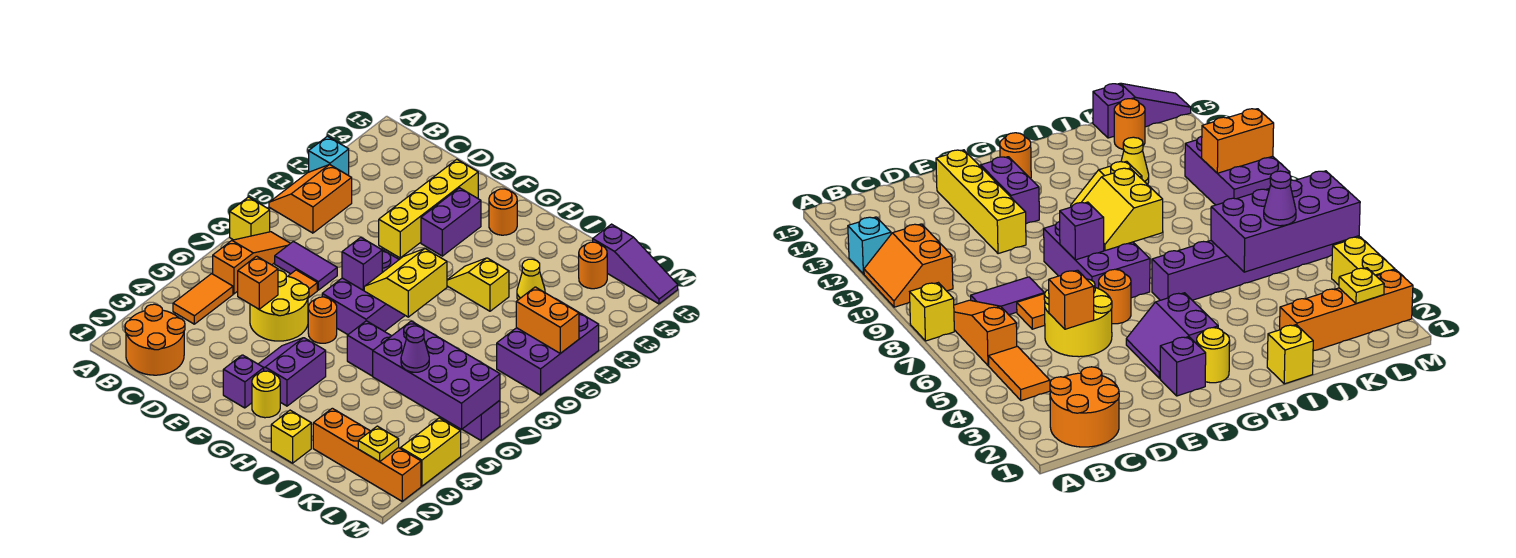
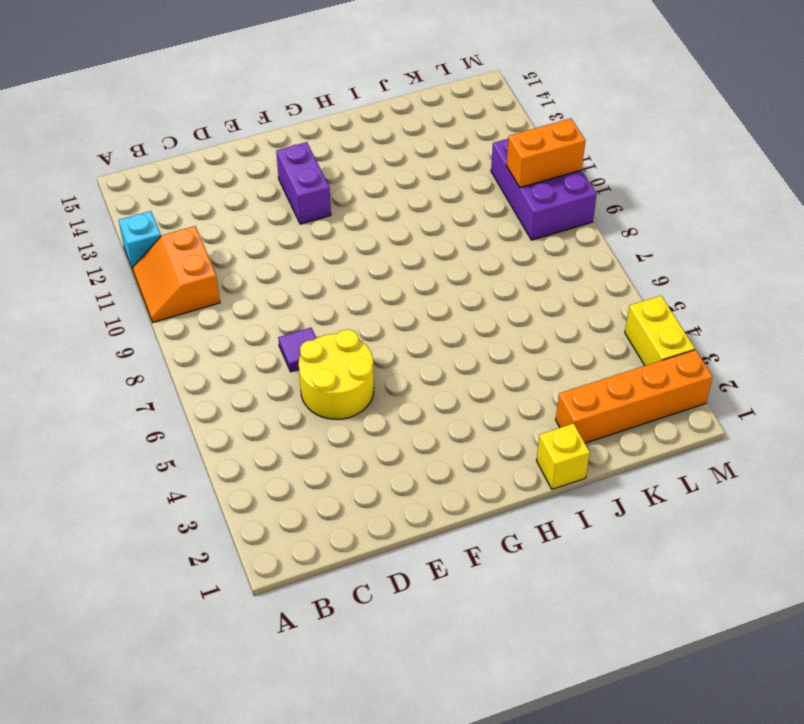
purple tile D7 level 1 -> orange tile D7 level 1
none -> yellow brick A8 level 1
none -> orange round brick B1:C2 level 1
none -> orange tile B4:B5 level 1
none -> orange slope B6:B8 level 1 top 6

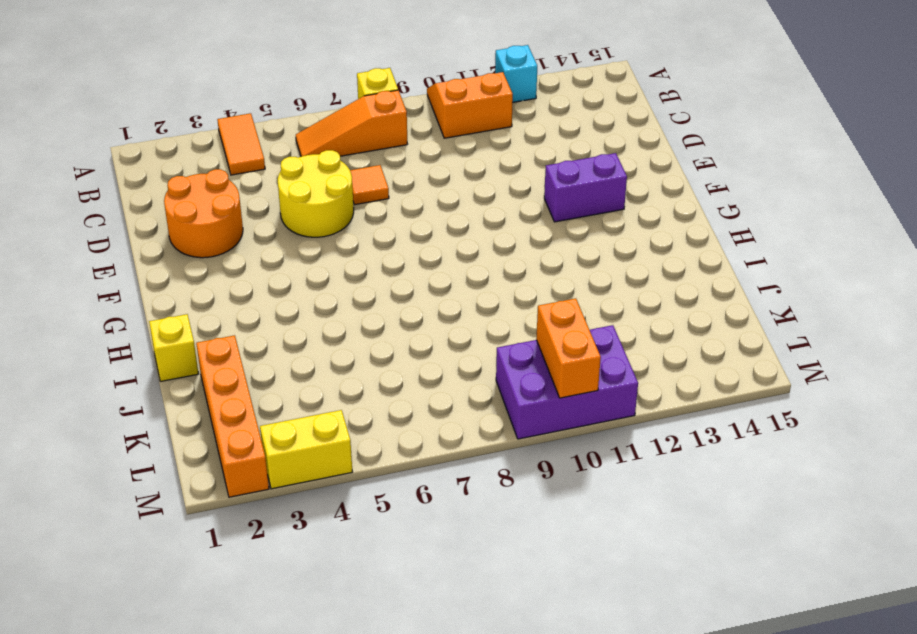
orange tile A4:B4 level 1 -> orange tile B4:B5 level 1
orange slope B6:B8 level 1 top 8 -> orange slope B6:B8 level 1 top 6
orange round brick D2:E3 level 1 -> orange round brick B1:C2 level 1
none -> purple tile C8:D8 level 1
none -> yellow brick E11:E14 level 1
none -> purple brick F2 level 1
none -> purple slope F3:G4 level 1 top G

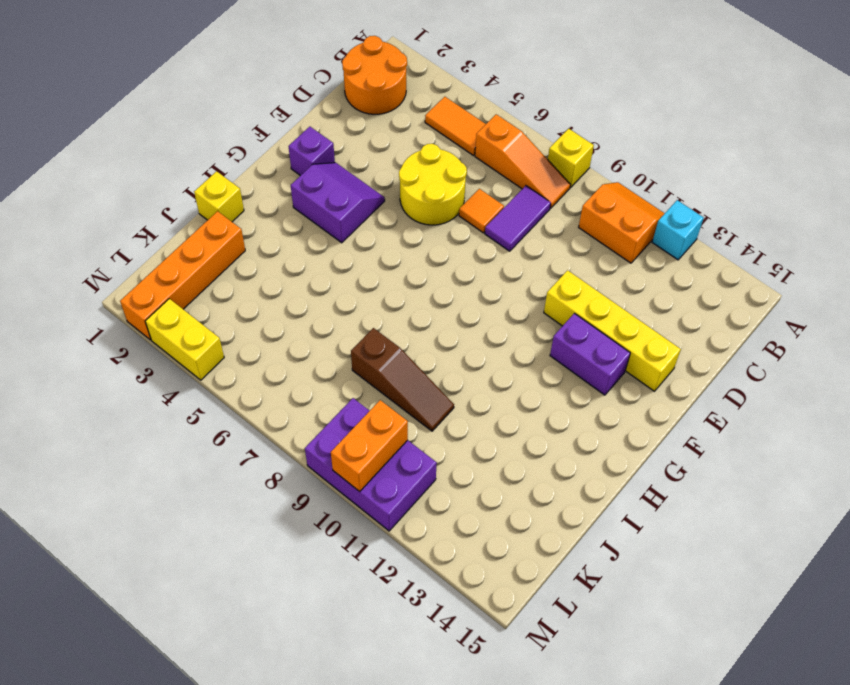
brown slope J8:J10 level 1 top 8 -> none
none -> orange round brick F6 level 1
none -> purple brick F7:G9 level 1
none -> yellow round brick G2 level 1
none -> orange round brick G14 level 1

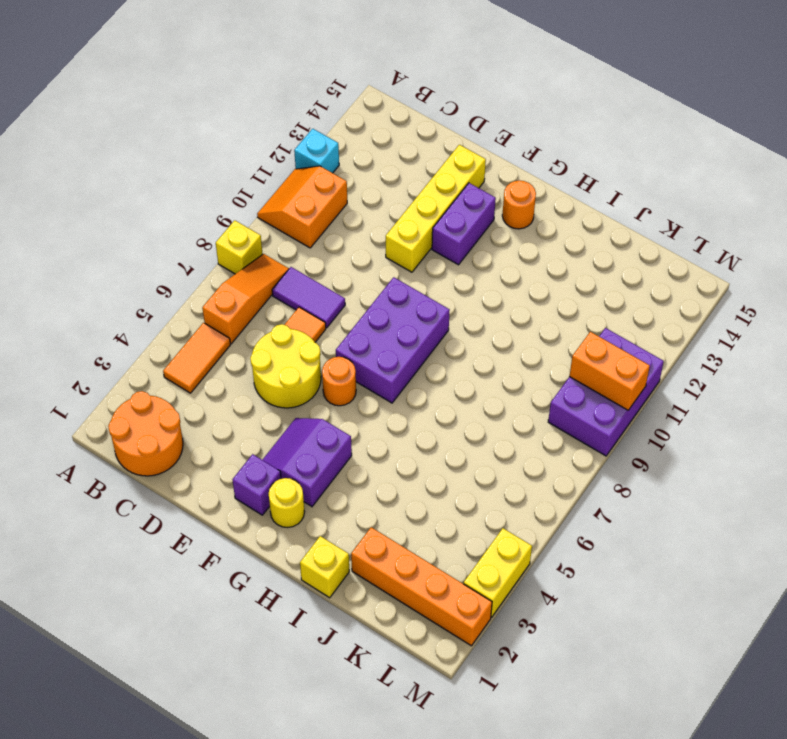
none -> purple brick H6:M6 level 1
none -> yellow slope H11:I11 level 1 top I
none -> yellow cone J12 level 1
none -> orange round brick K14 level 1

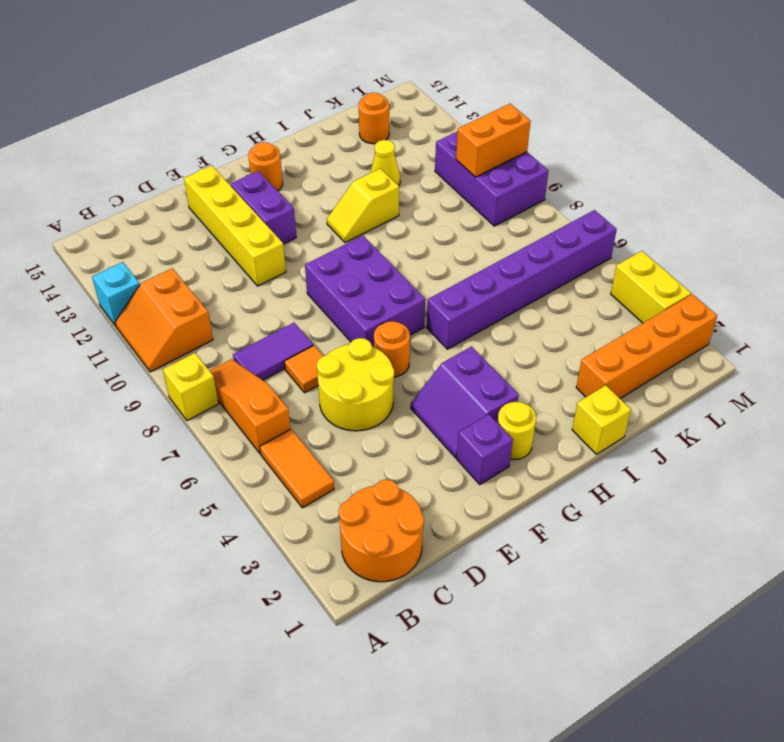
none -> purple slope K15:M15 level 1 top K
none -> orange brick D5 level 2
none -> purple brick F8 level 2
none -> yellow slope G8:H9 level 2 top H

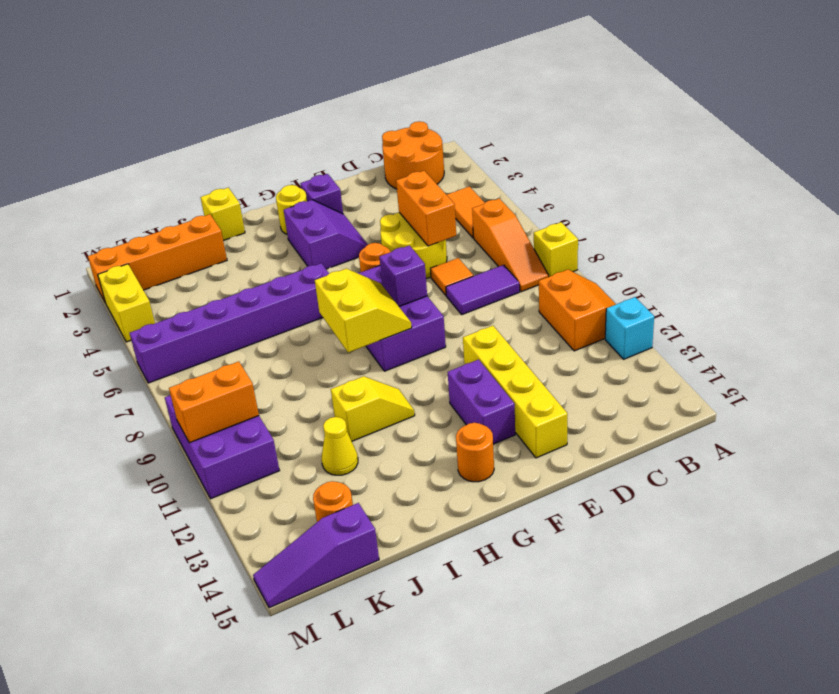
orange brick D5:D6 level 2 -> orange brick D5 level 2
none -> purple brick J5:M6 level 2
none -> yellow plate L2 level 2
none -> purple cone K5 level 3

